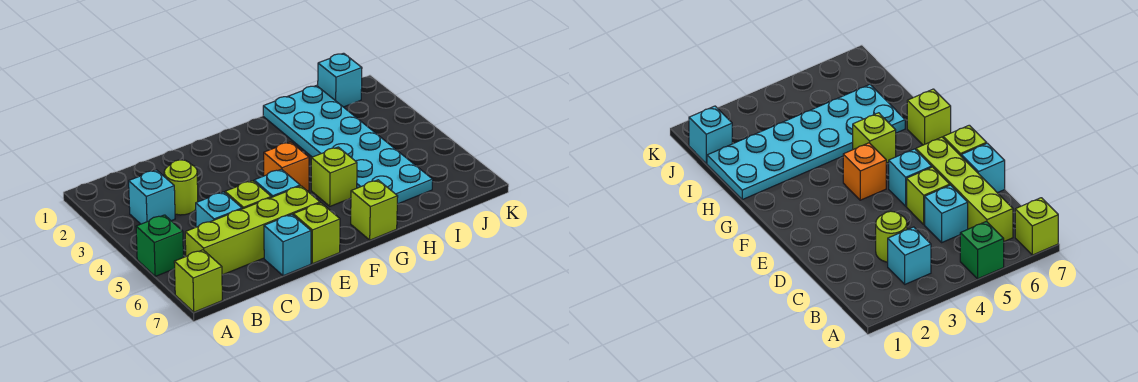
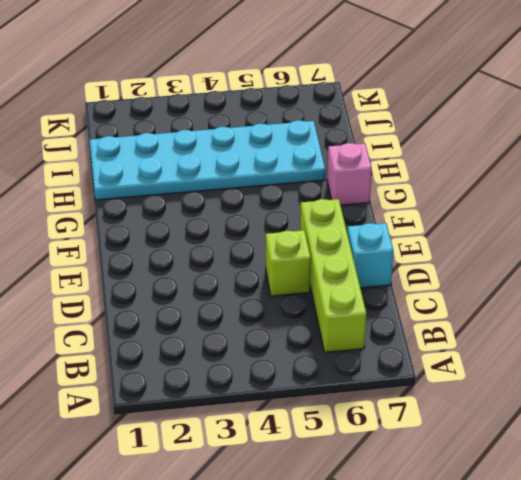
pink brick G7 level 1 -> lime brick G7 level 1
none -> green brick A5 level 1
none -> lime brick A7 level 1
none -> cyan brick B3 level 1

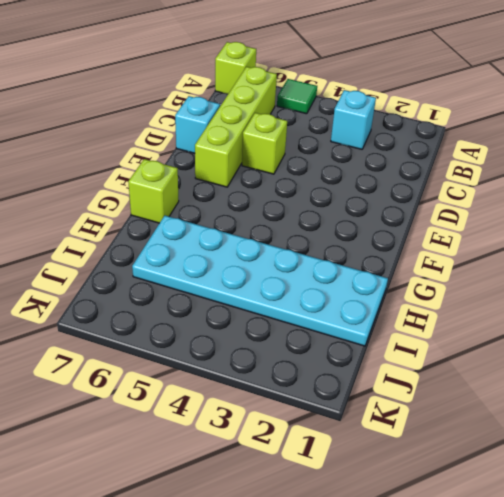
green tile A5 level 1 -> green brick A5 level 1
none -> lime round brick C3 level 1
none -> cyan brick C5 level 1
none -> cyan brick E5 level 1

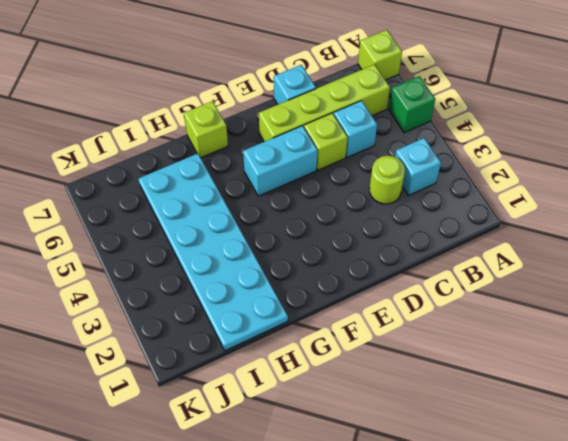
cyan brick E5:F5 level 1 -> cyan brick E5 level 1
none -> lime brick E7 level 1
none -> orange brick F4 level 1
none -> lime brick G5 level 1

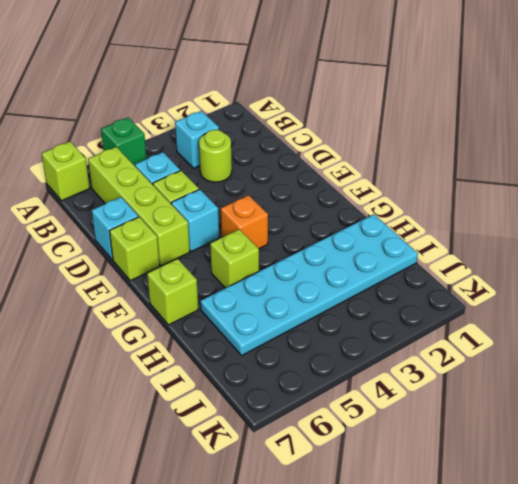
none -> cyan brick J1 level 1

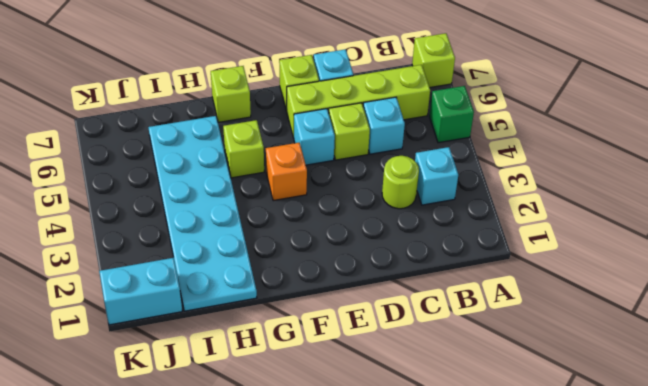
cyan brick J1:K1 level 1 -> cyan brick J1 level 1

